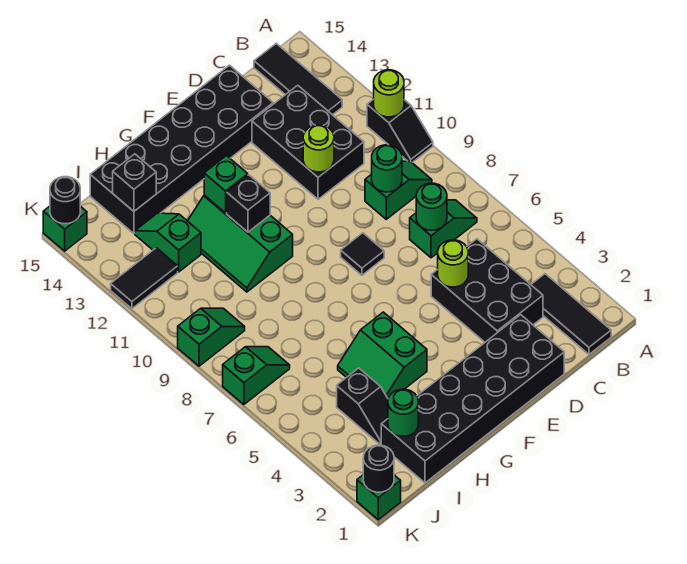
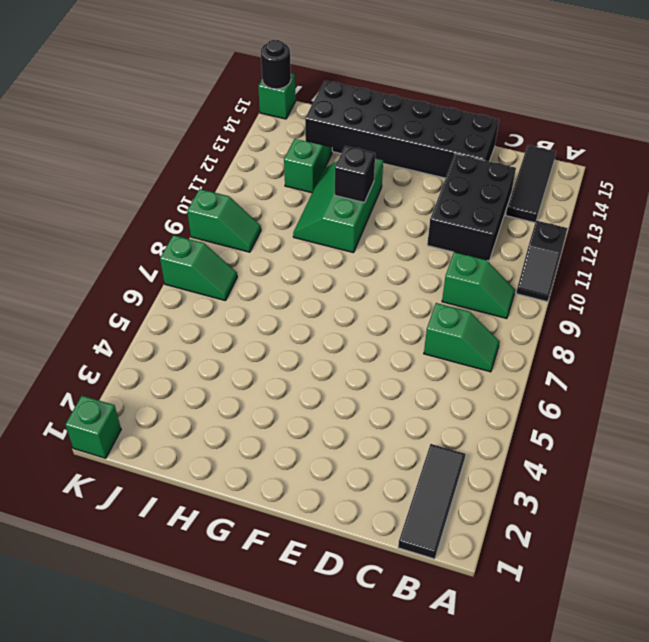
none -> black brick C3:D5 level 1
none -> black brick D1:I2 level 1
none -> black tile E8 level 1
none -> green slope G4:H5 level 1 top G

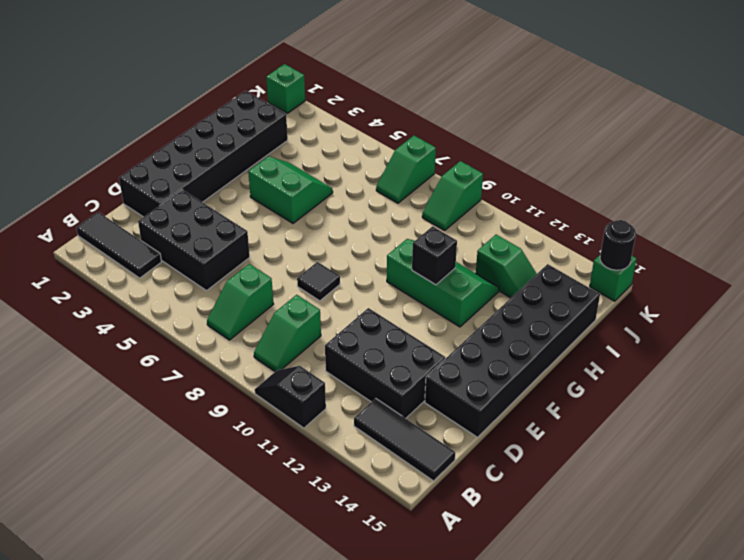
none -> black slope I3:I4 level 1 top 4
none -> black tile J12:K12 level 1
none -> lime round brick A11 level 2
none -> green round brick C7 level 2

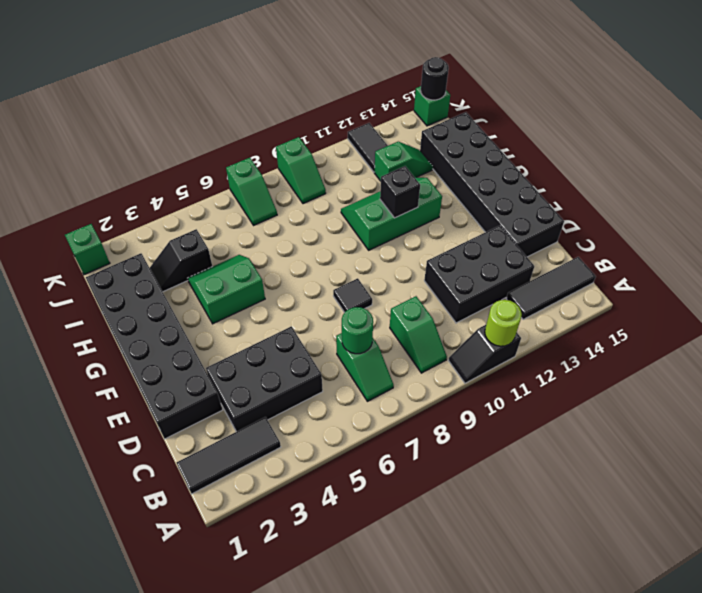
none -> green round brick C9 level 2
none -> lime round brick D5 level 2
none -> lime round brick D11 level 2
none -> green brick G12 level 2

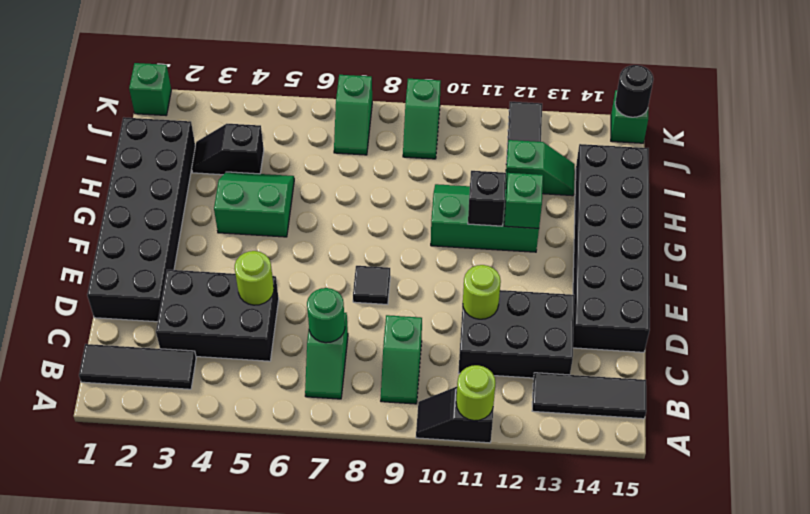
none -> green round brick C9 level 2
none -> green round brick I2 level 2
none -> black brick I14 level 2
none -> black round brick K1 level 2

